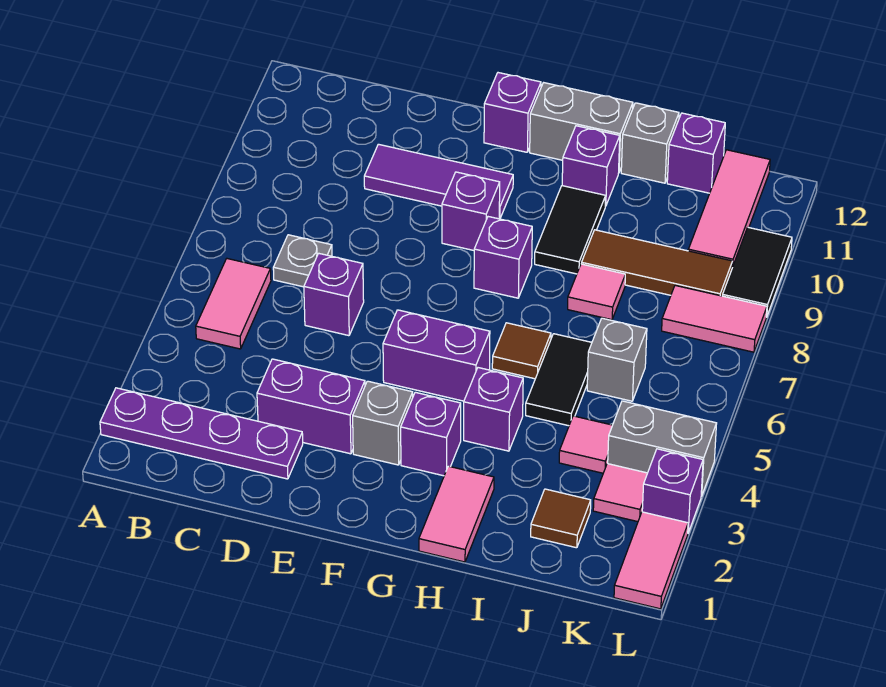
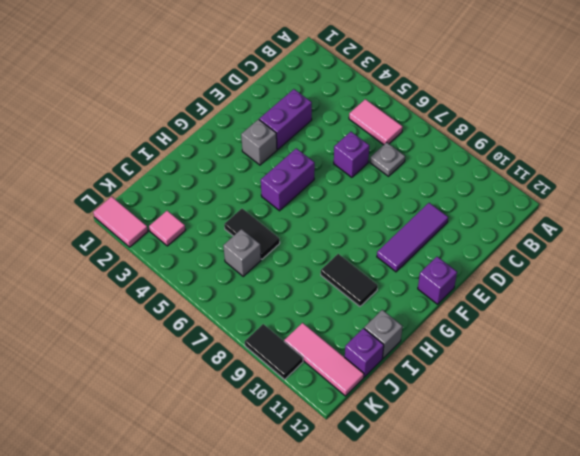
none -> purple plate A2:D2 level 1
none -> purple brick F9 level 1
none -> purple brick G3 level 1
none -> purple brick G8 level 1

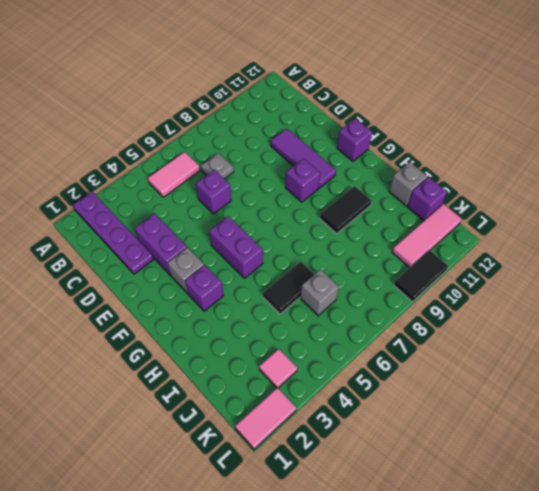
none -> purple brick G8 level 1
none -> grey brick G12:H12 level 1
none -> pink tile H1:H2 level 1
none -> purple brick H4 level 1

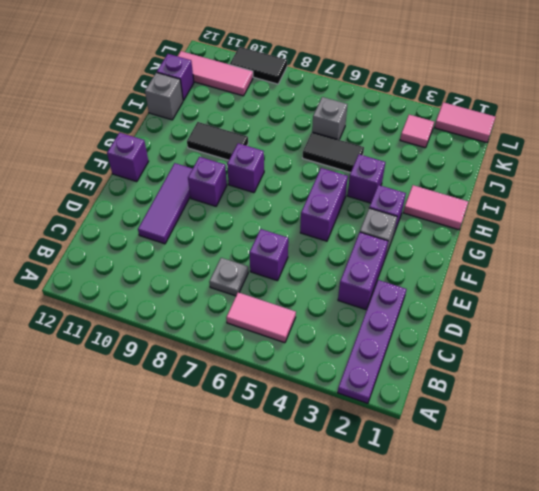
none -> grey brick G12:H12 level 1
none -> brown tile H6 level 1
none -> purple brick H11 level 1
none -> pink tile I8 level 1

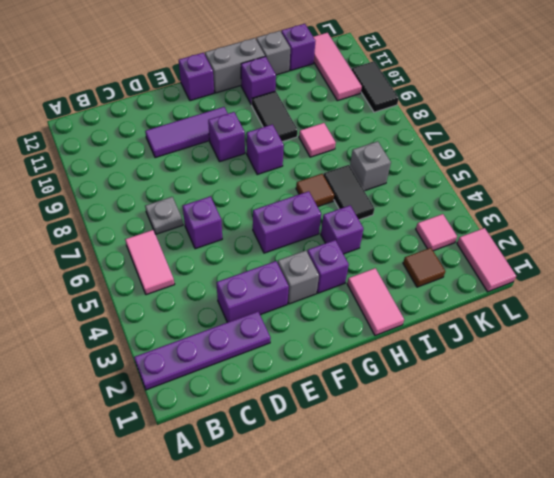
none -> brown tile I9:K9 level 1
none -> pink tile J4 level 1
none -> grey brick K4:L4 level 1
none -> pink tile K8:L8 level 1

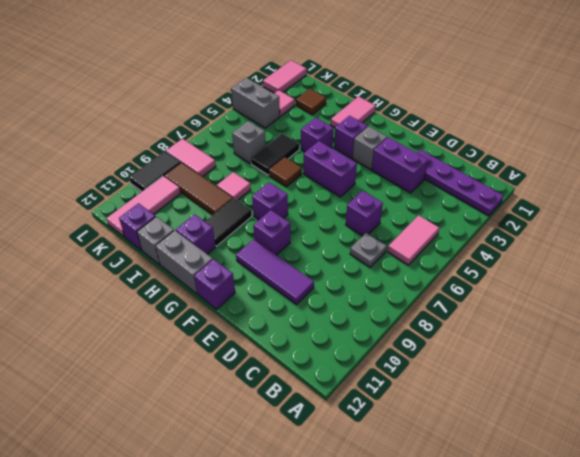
none -> pink tile J4 level 1
none -> purple brick L3 level 1

